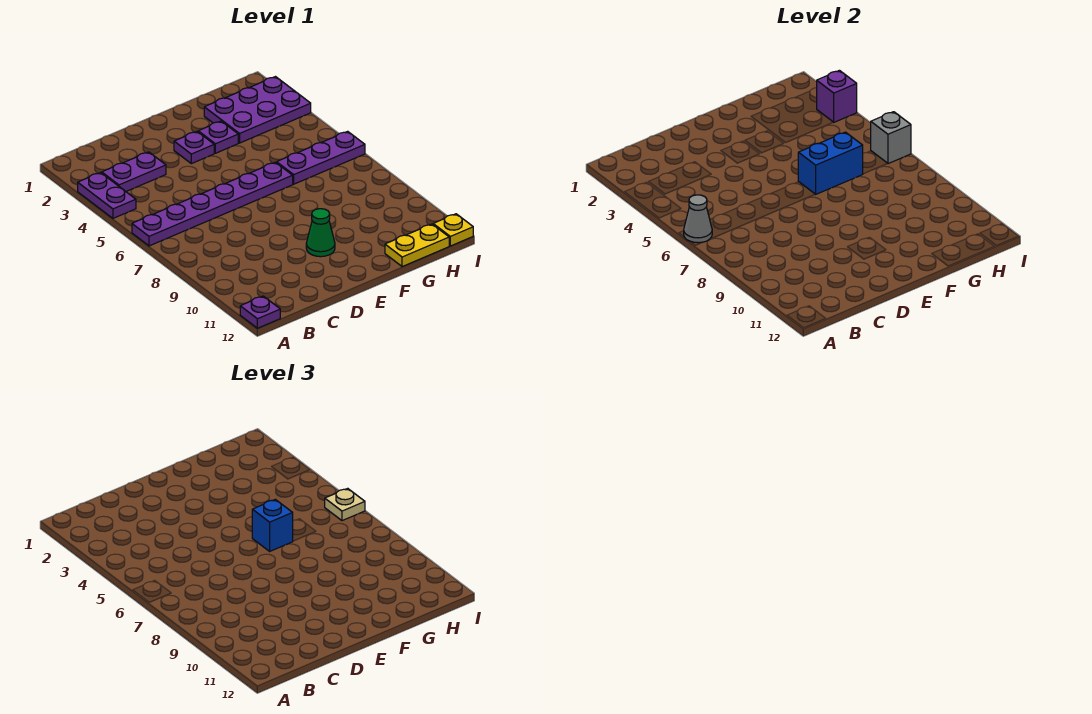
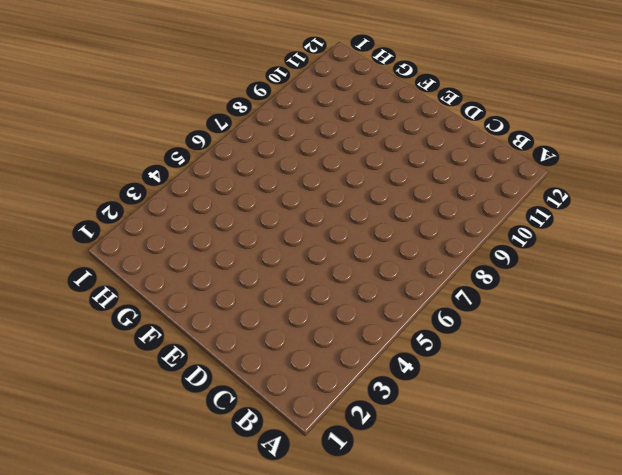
none -> purple plate A3:A4 level 1
none -> purple plate A6:F6 level 1
none -> purple plate A12 level 1

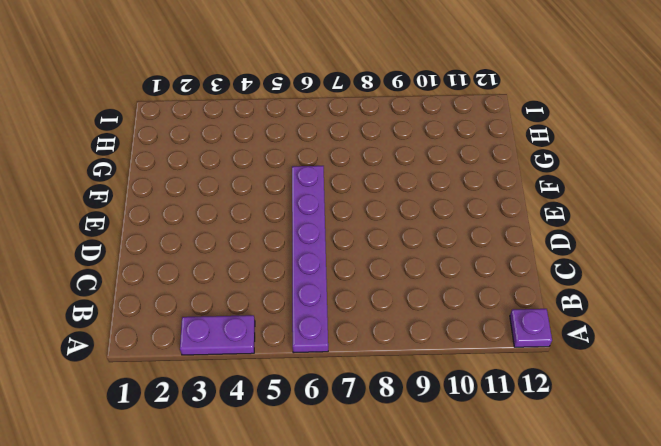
none -> purple plate B3:C3 level 1
none -> purple plate E3 level 1
none -> green cone E10 level 1

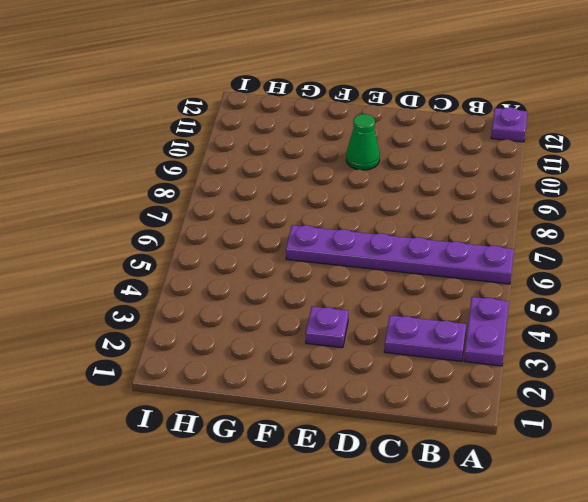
none -> purple plate F3 level 1
none -> purple plate G2:I3 level 1
none -> purple plate G6:I6 level 1

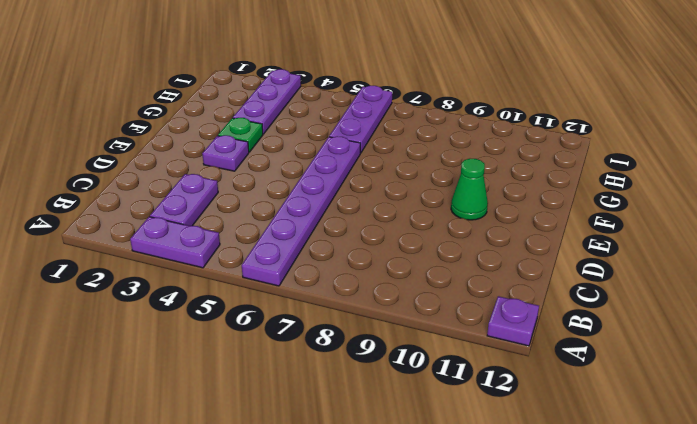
green plate F3 level 1 -> purple plate F3 level 1
purple plate G3:I3 level 1 -> purple plate G2:I3 level 1
none -> yellow plate G12:H12 level 1
none -> yellow plate I12 level 1
none -> grey cone A6 level 2

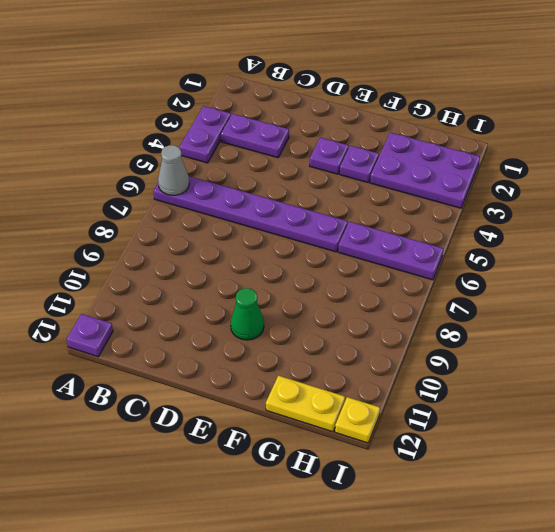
none -> blue brick F6:G6 level 2
none -> purple brick I3 level 2
none -> grey brick I6 level 2

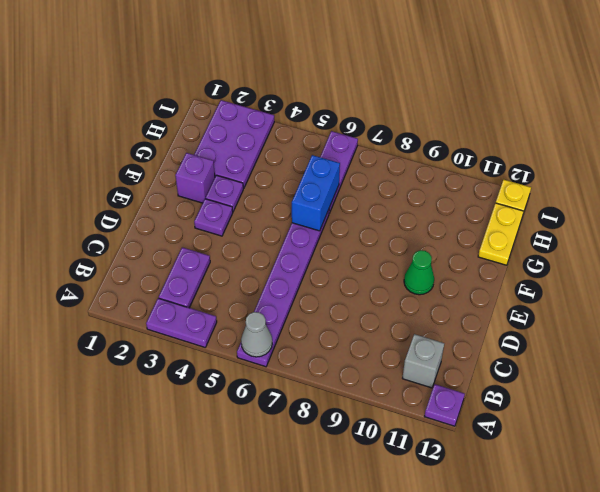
grey brick B11 level 1 -> grey brick I6 level 2
purple brick F2 level 1 -> purple brick I3 level 2
none -> blue brick F6 level 3
none -> tan plate I6 level 3

